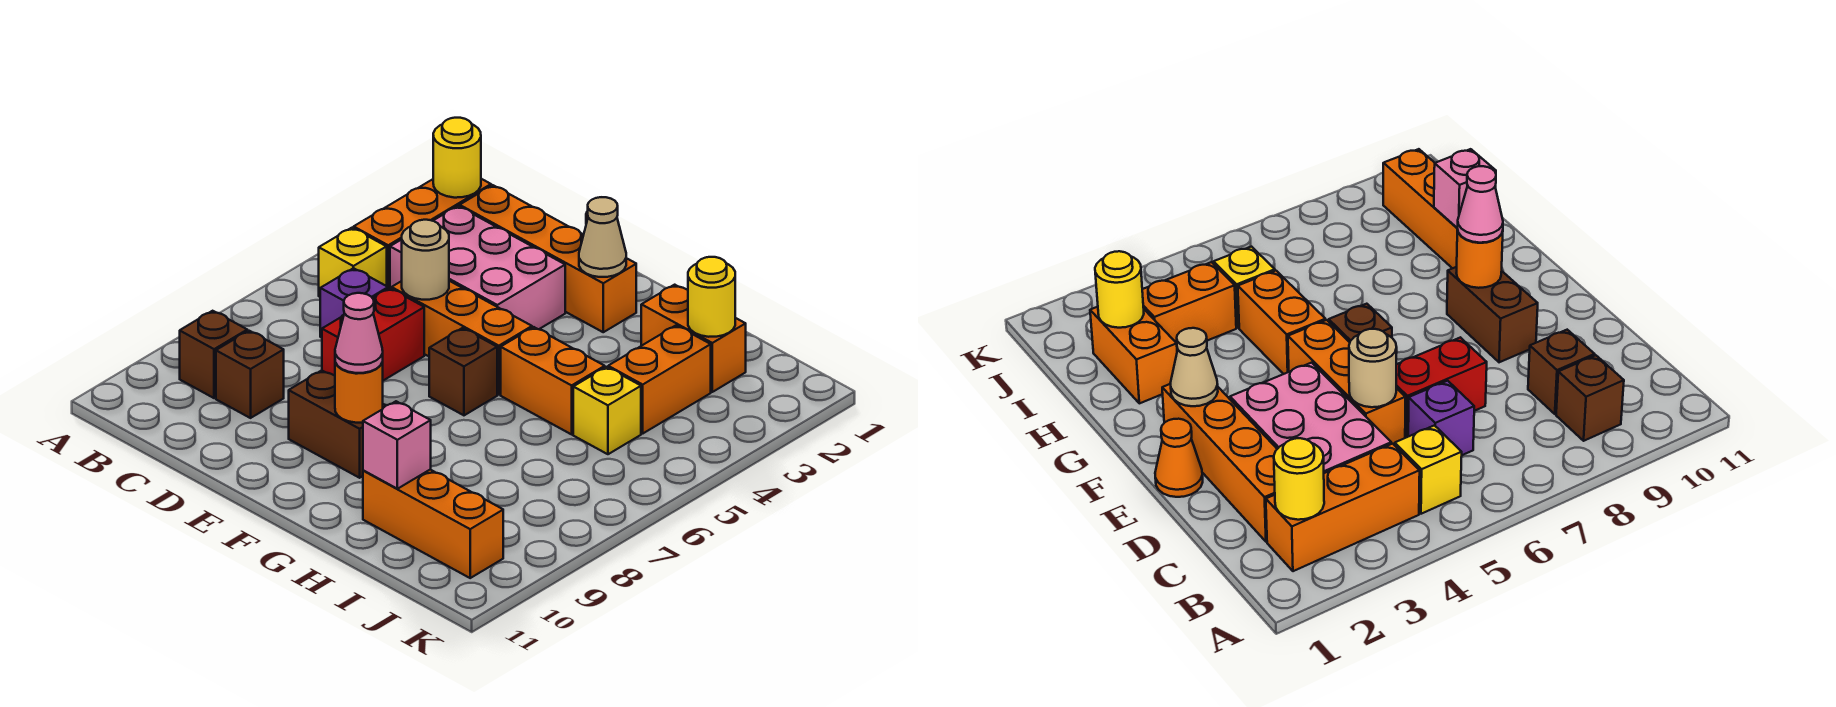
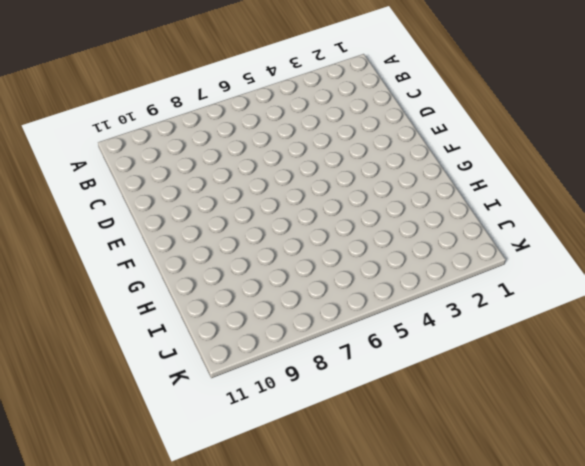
none -> orange brick B2:B4 level 1
none -> yellow brick B5 level 1
none -> brown brick B9 level 1

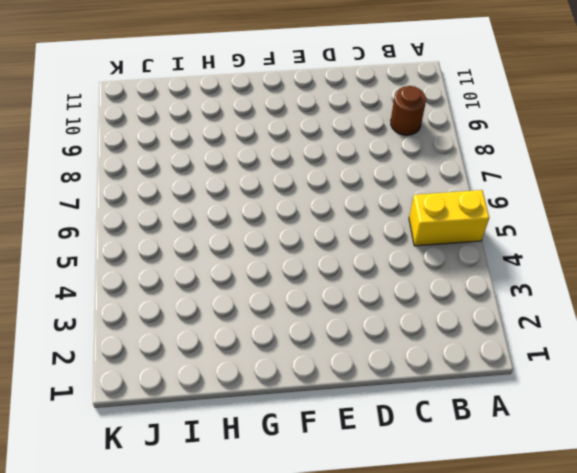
yellow brick A5:B5 level 1 -> yellow brick B5 level 1
brown round brick B9 level 1 -> brown brick B9 level 1
none -> orange brick B2:B4 level 1
none -> orange brick C2:F2 level 1
none -> pink brick C3:E4 level 1

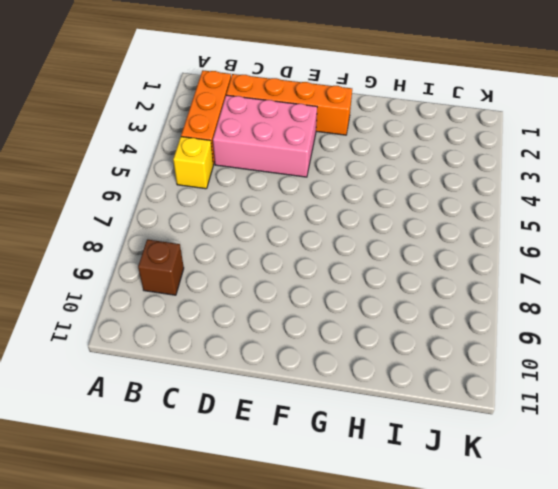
none -> purple brick C6 level 1
none -> brown brick C9 level 1
none -> orange brick D5:F5 level 1

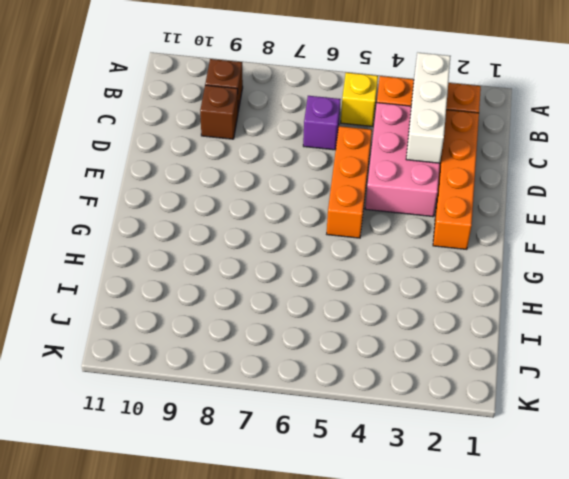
white brick B3:D3 level 2 -> none
none -> red brick D6:D7 level 1
none -> orange cone E1 level 1
none -> brown brick E9:F9 level 1

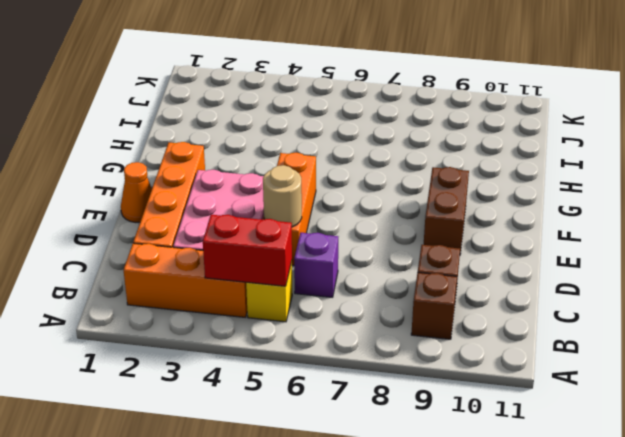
red brick B4:B5 level 2 -> red brick D6:D7 level 1
none -> brown brick F6 level 1
none -> orange brick G5:H5 level 1
none -> orange brick H2:I2 level 1

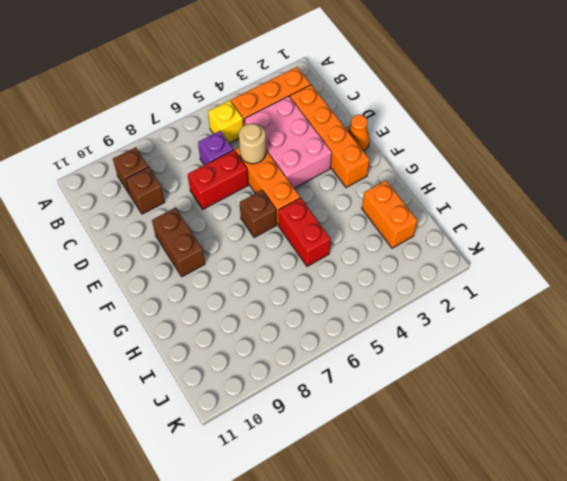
red brick G5:H5 level 1 -> orange brick G5:H5 level 1
none -> orange brick H10:J10 level 1
none -> orange brick I3:I4 level 1
none -> yellow brick I5 level 1

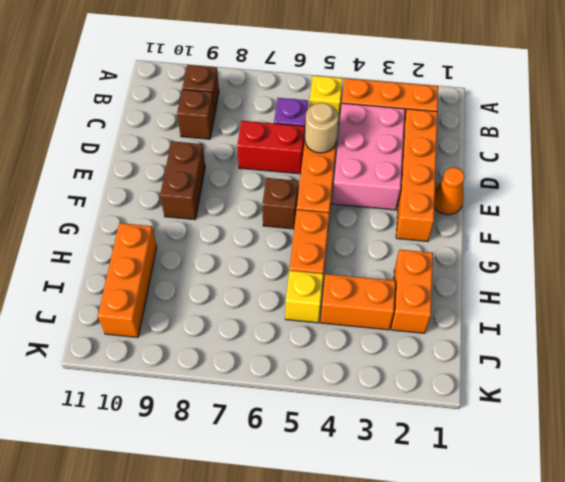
none -> yellow round brick B2 level 2
none -> tan cone F2 level 2
none -> orange round brick F9 level 2

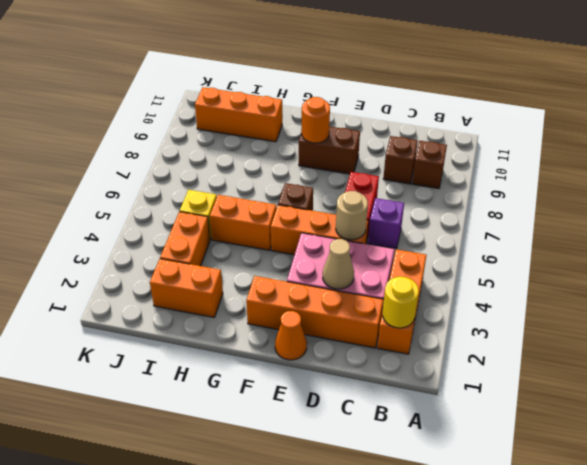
tan cone D3 level 2 -> tan cone F2 level 2
none -> yellow brick B5 level 1
none -> pink brick H10 level 2
none -> yellow round brick I2 level 2

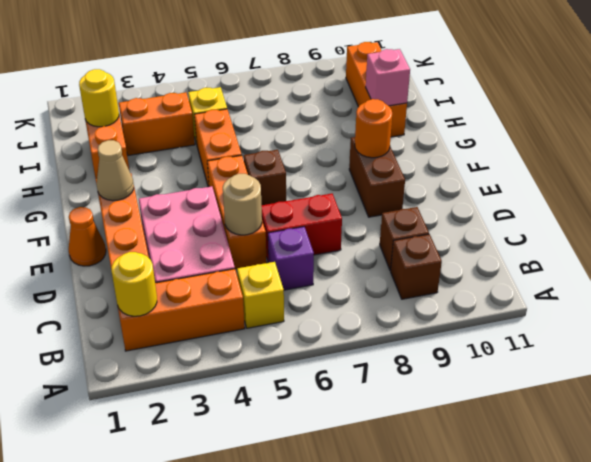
none -> pink cone F9 level 3

